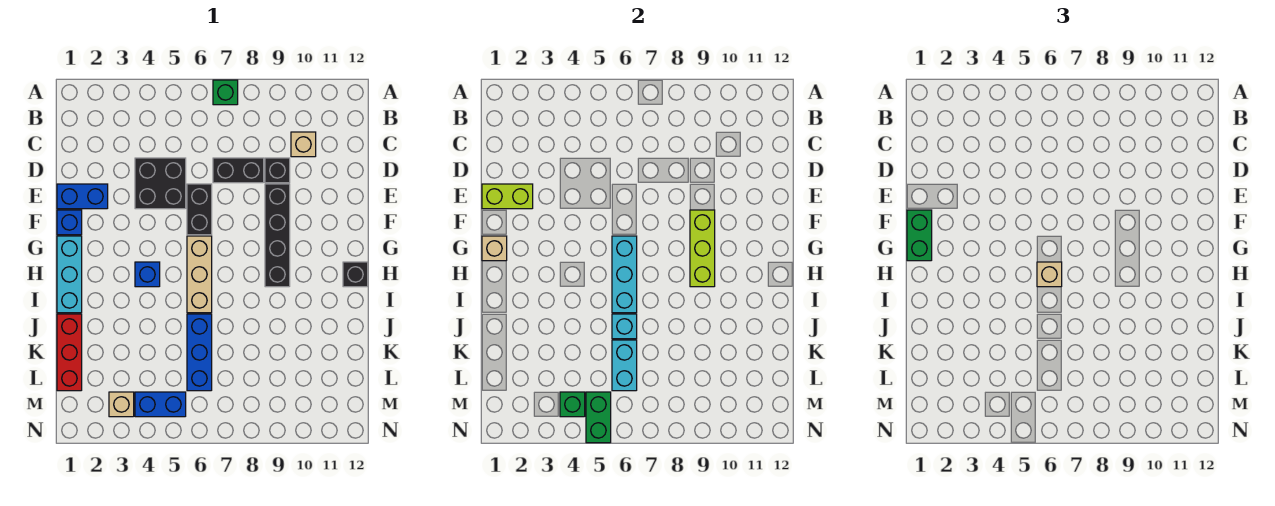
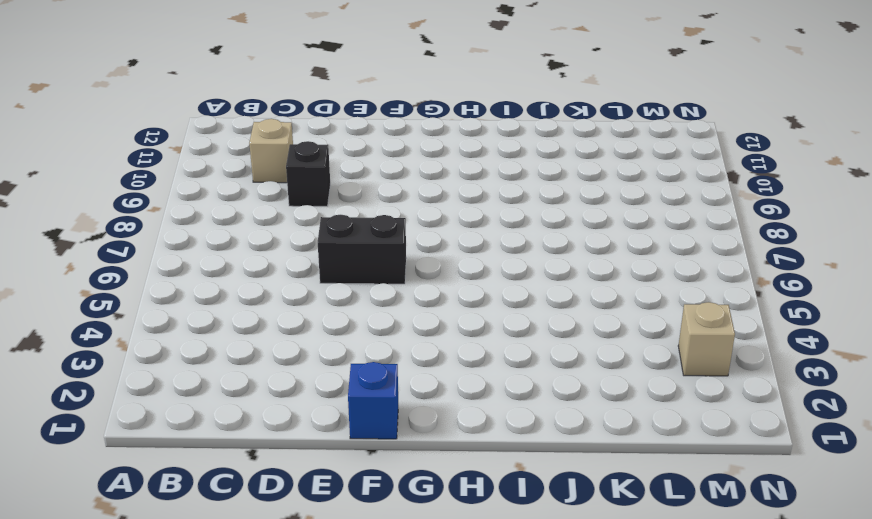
none -> green brick A7 level 1
none -> black brick D4:E5 level 1
none -> black brick D7:D8 level 1

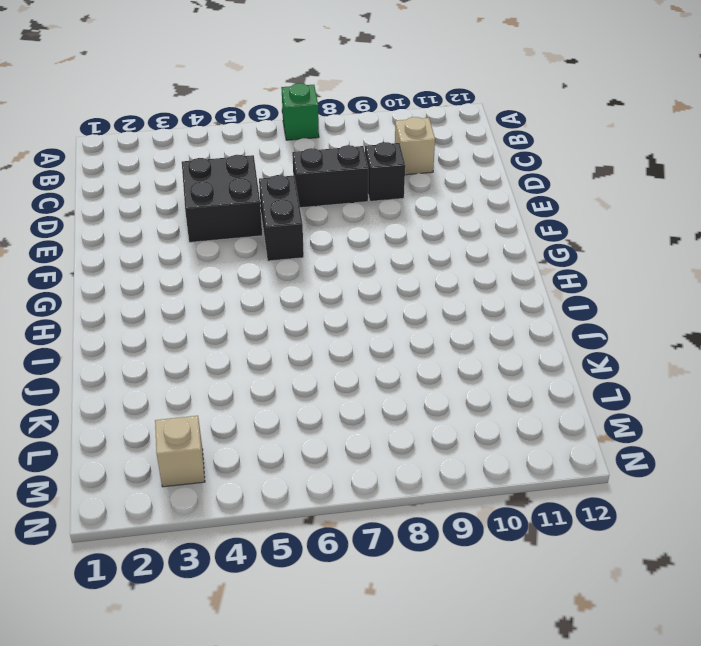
none -> blue brick E1:E2 level 1
none -> black brick E9:H9 level 1
none -> blue brick F1 level 1

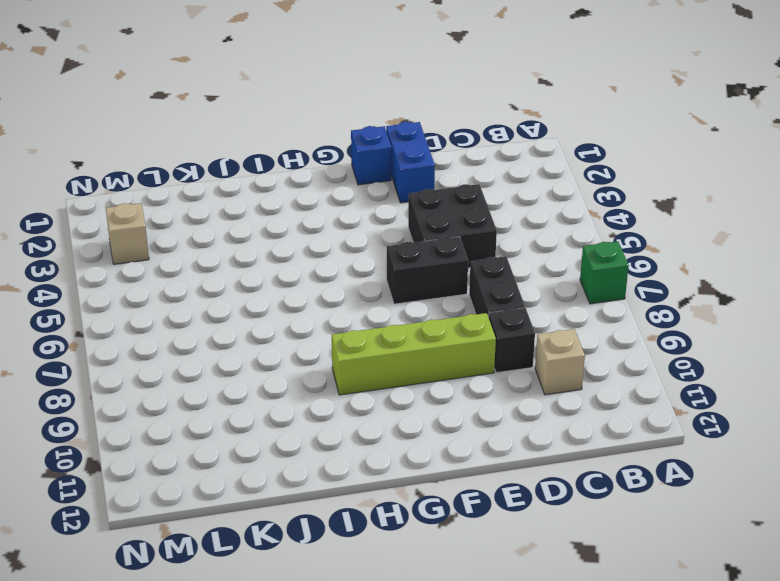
lime brick E9:H9 level 1 -> black brick E9:H9 level 1
none -> cyan brick G1:I1 level 1
none -> tan brick G6:I6 level 1
none -> blue brick H4 level 1

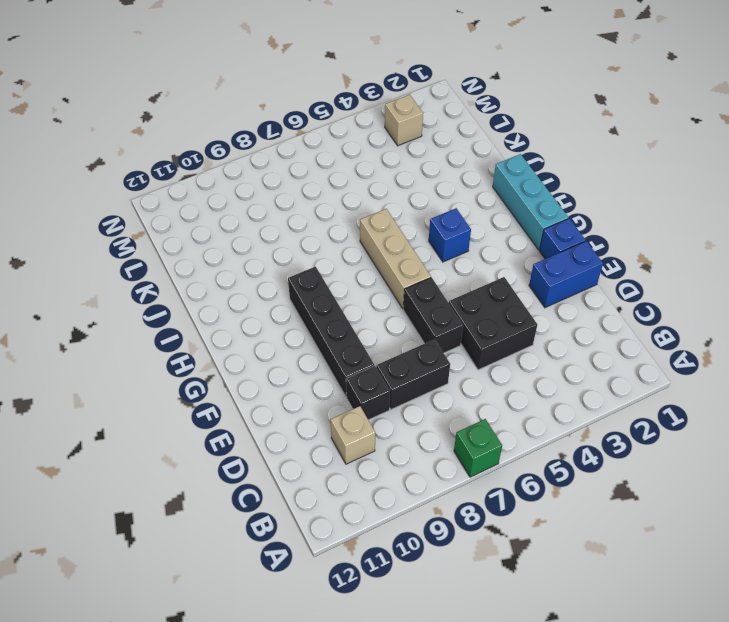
none -> black brick H12 level 1
none -> red brick J1:L1 level 1
none -> blue brick J6:L6 level 1

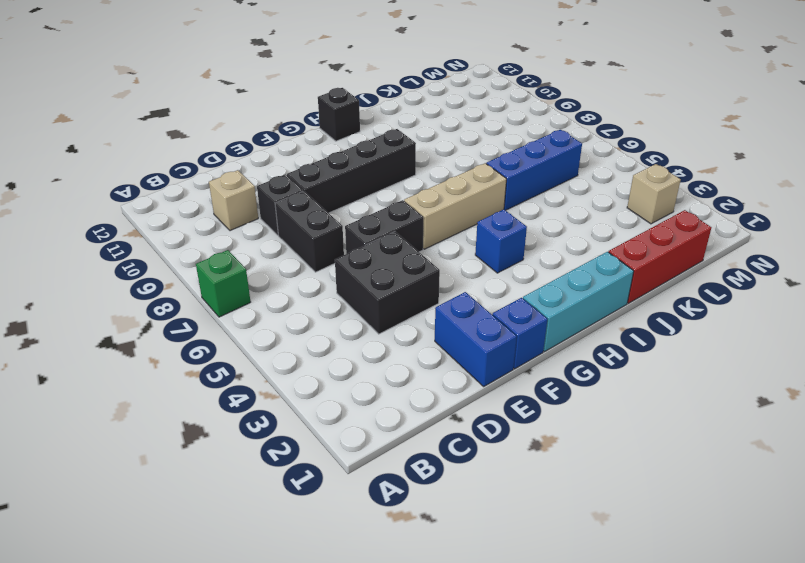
none -> blue brick M4:M5 level 1
none -> lime brick E1:E2 level 2
none -> lime brick F9:H9 level 2

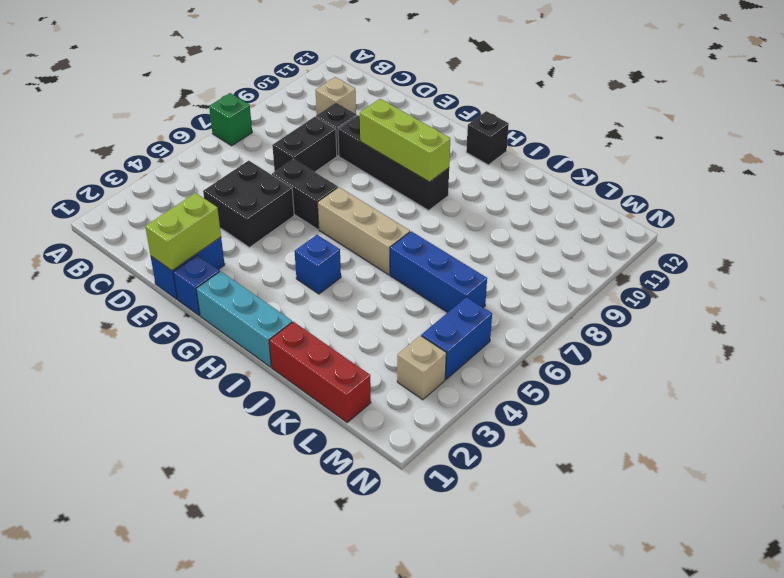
none -> tan brick G1 level 2
none -> cyan brick G6:I6 level 2
none -> cyan brick J6 level 2

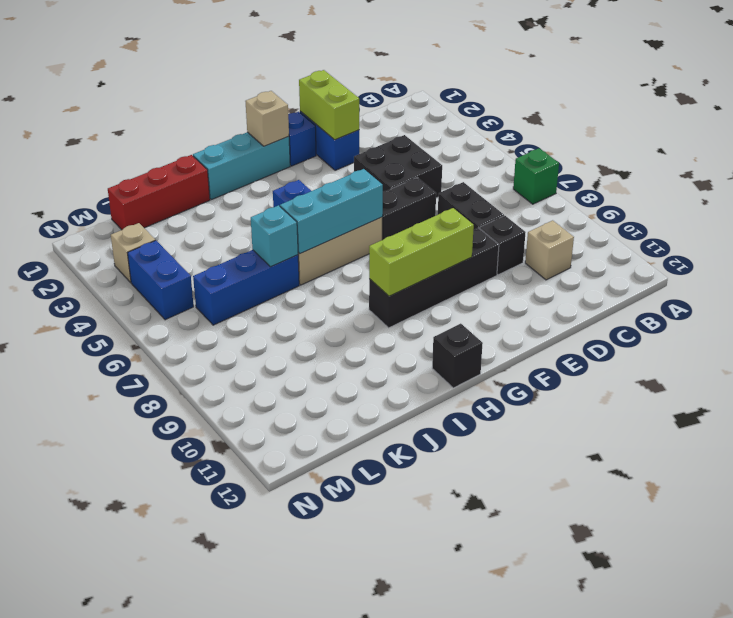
none -> cyan brick K6:L6 level 2
none -> green brick M4 level 2
none -> green brick M5:N5 level 2

